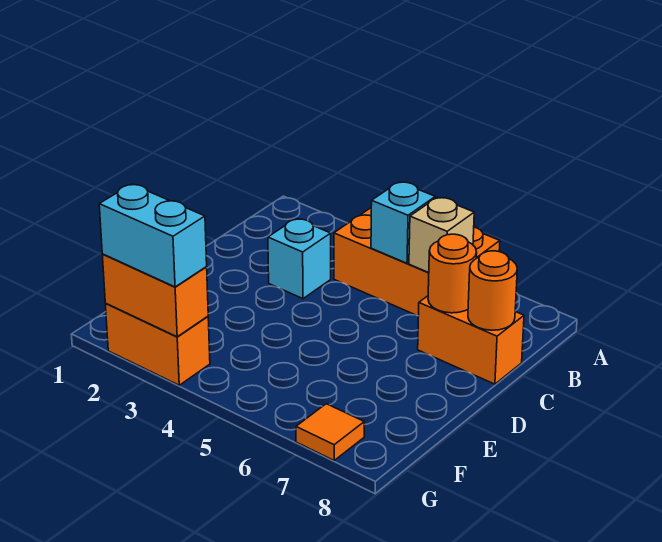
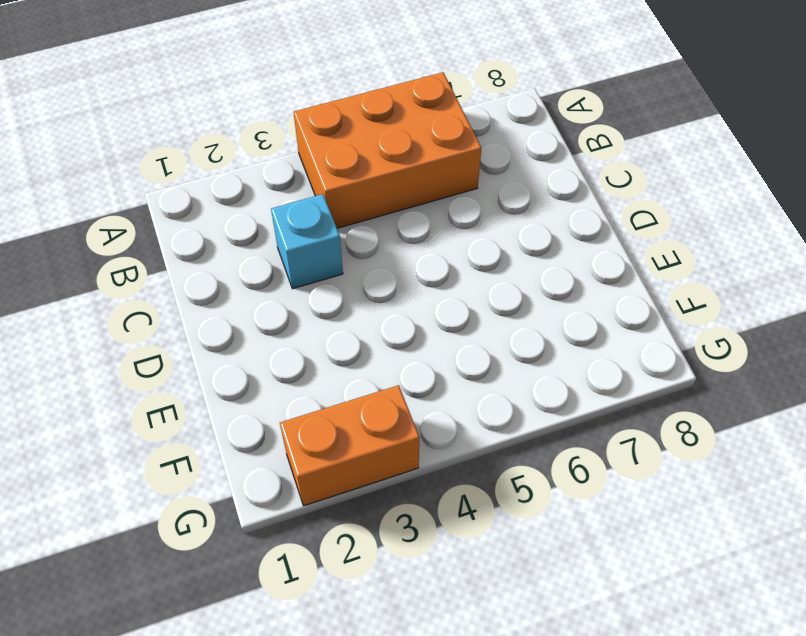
none -> orange brick C7:C8 level 1
none -> orange tile G7 level 1

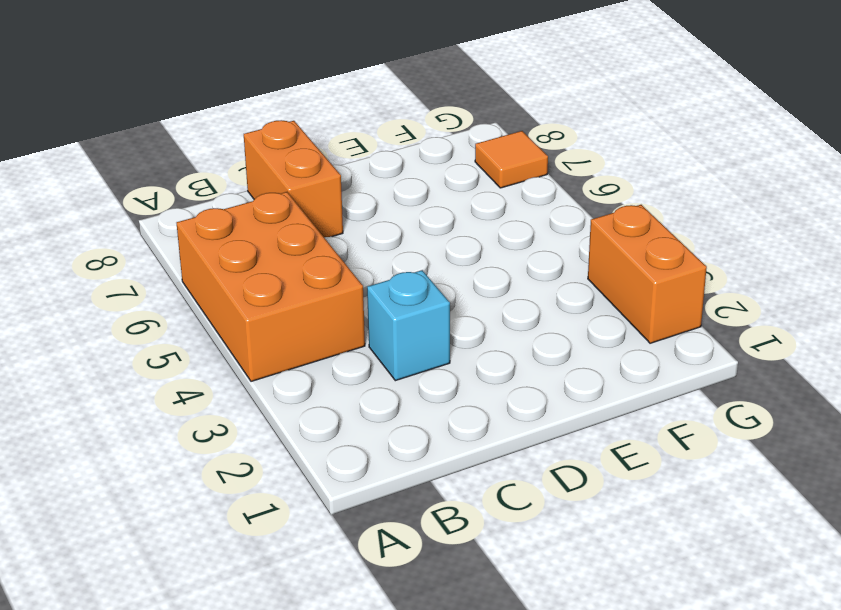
none -> cyan brick B5 level 2
none -> tan brick B6 level 2

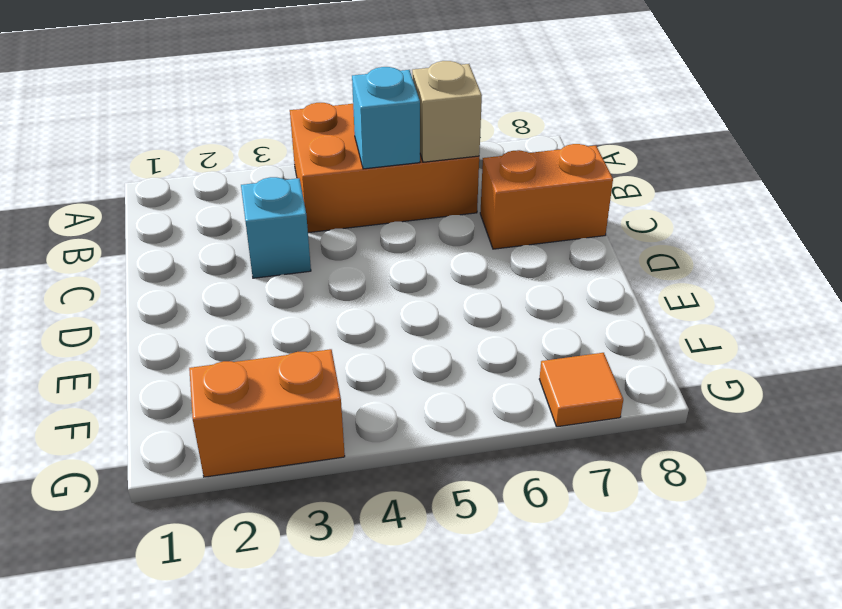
none -> orange round brick C7 level 2
none -> orange round brick C8 level 2

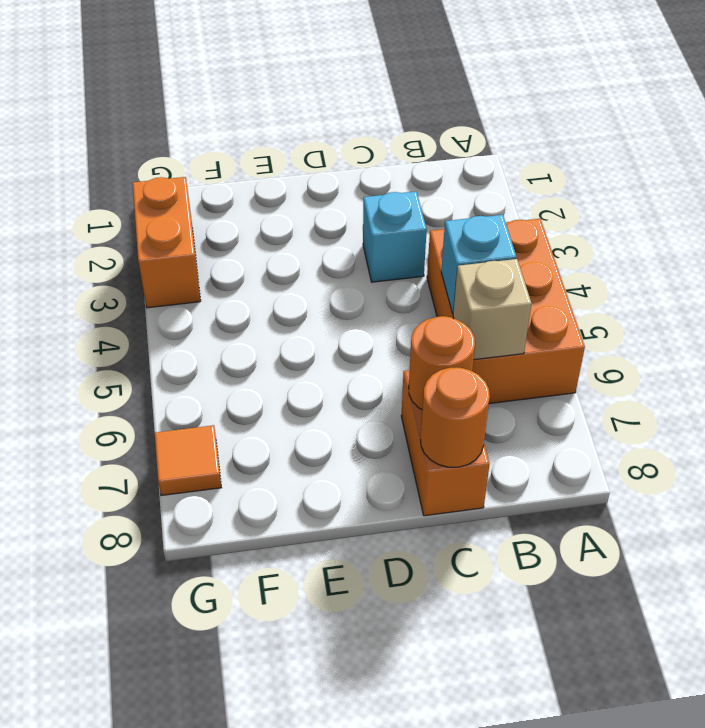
none -> orange brick G2:G3 level 2
none -> cyan brick G2:G3 level 3

